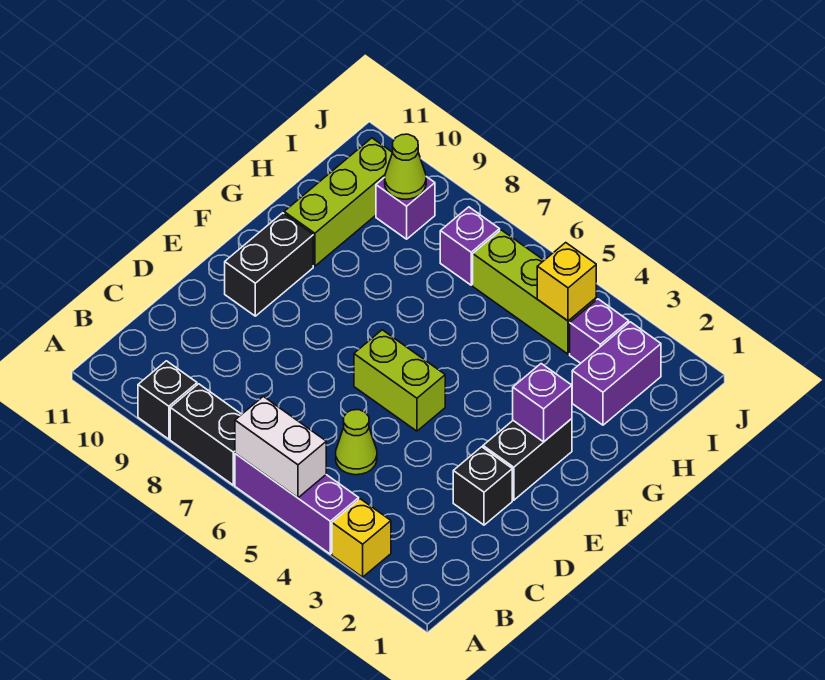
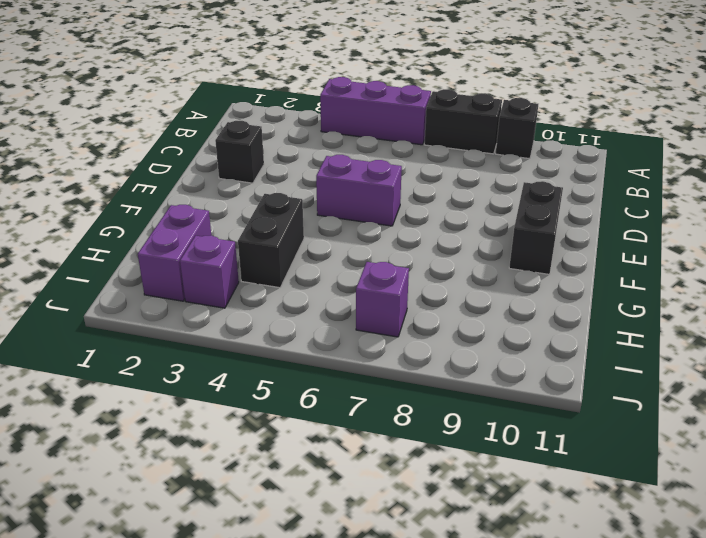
purple brick E5:E6 level 1 -> lime brick E5:E6 level 1
black brick G4:H4 level 1 -> black brick E2:F2 level 1
none -> yellow brick A3 level 1
none -> lime cone C5 level 1
none -> lime brick G10:I10 level 1

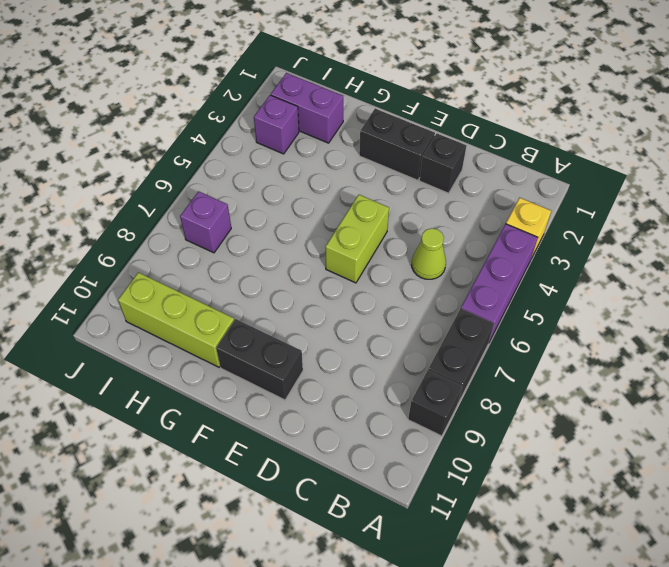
none -> lime brick I4:I6 level 1
none -> purple brick I9 level 1
none -> white brick A5:A6 level 2

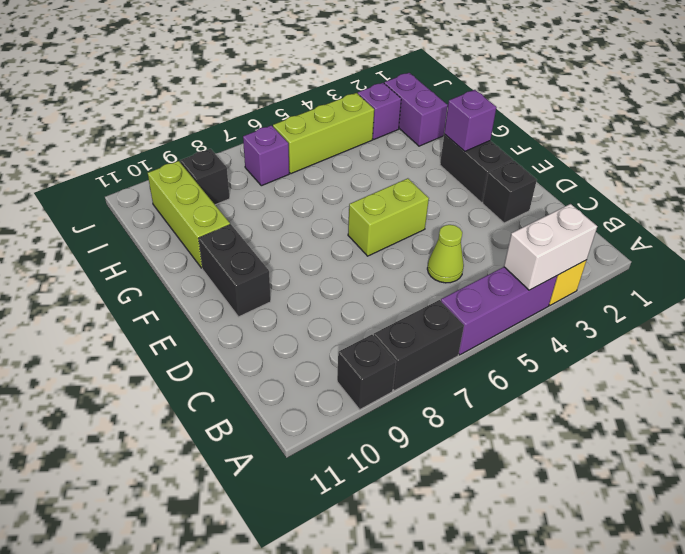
white brick A3:A4 level 2 -> white brick A5:A6 level 2
black brick I9 level 1 -> purple brick I9 level 1
none -> yellow brick I4 level 2
none -> lime cone I9 level 2

